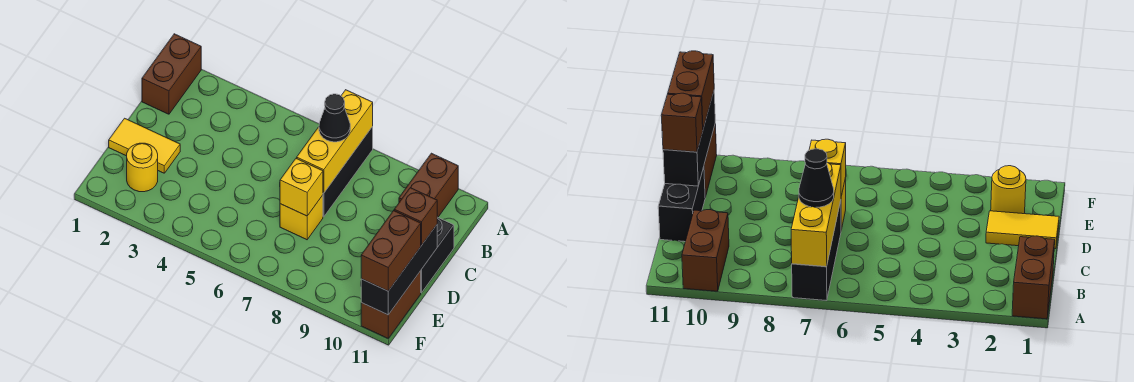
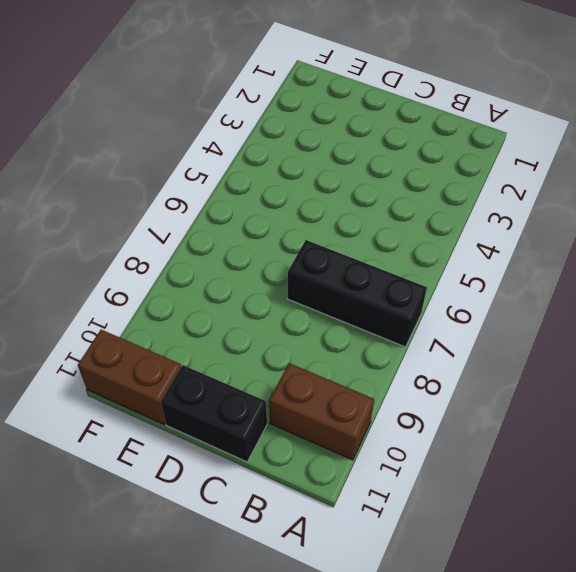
none -> brown brick A1:B1 level 1
none -> yellow tile D1:D2 level 1
none -> yellow brick D7 level 1

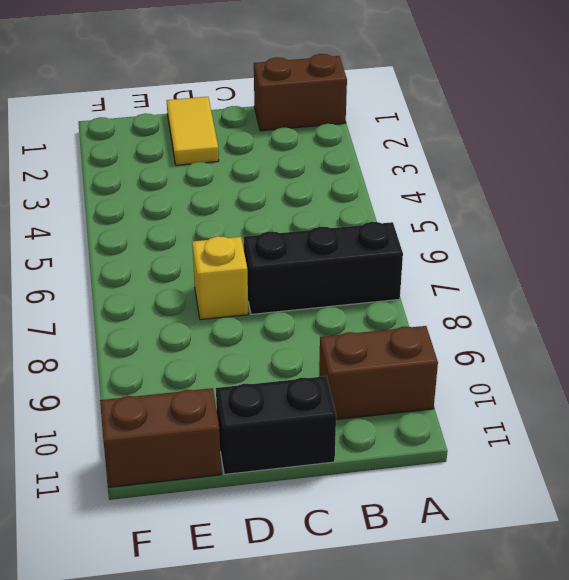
none -> yellow round brick E2 level 1
none -> yellow brick A7:C7 level 2
none -> yellow brick D7 level 2

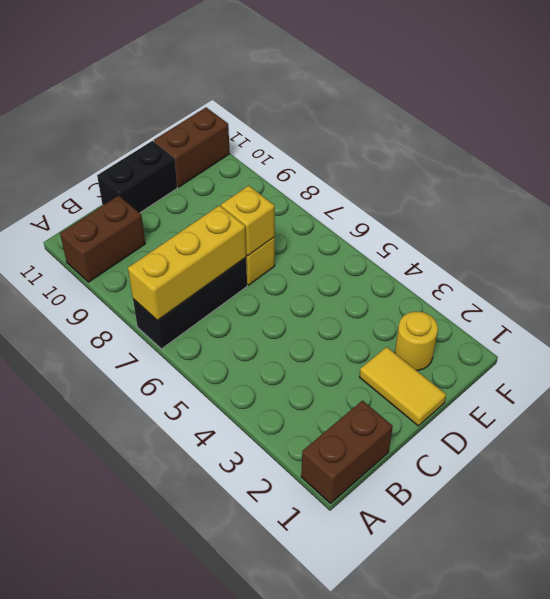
none -> black brick D11:F11 level 2
none -> black cone B7 level 3
none -> brown brick D11 level 3

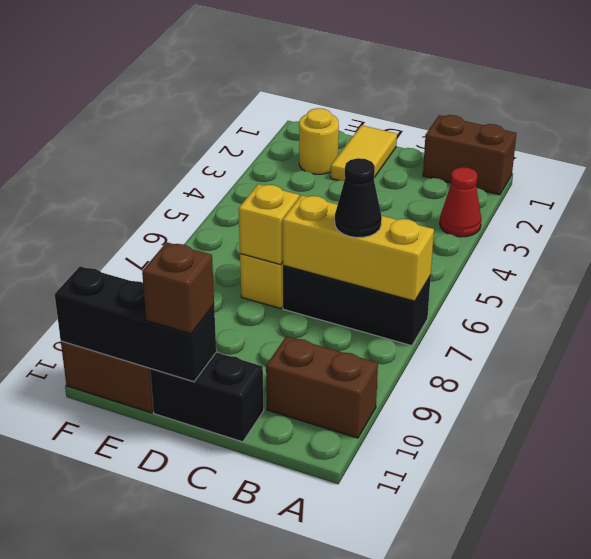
red cone A3 level 1 -> none
none -> brown brick E11:F11 level 3

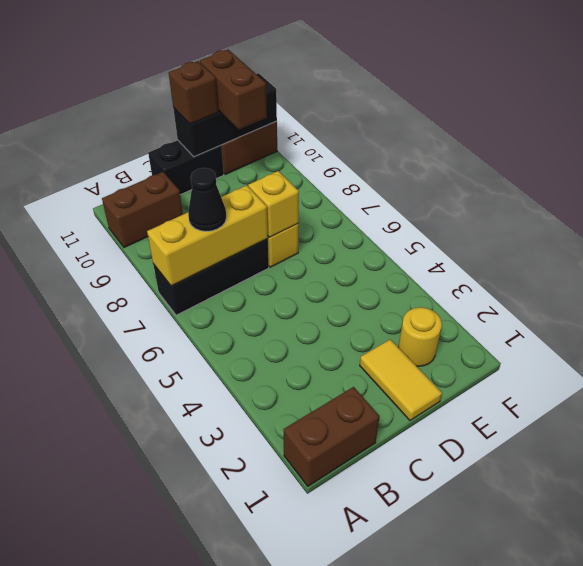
brown brick E10:E11 level 3 -> brown brick E11:F11 level 3

